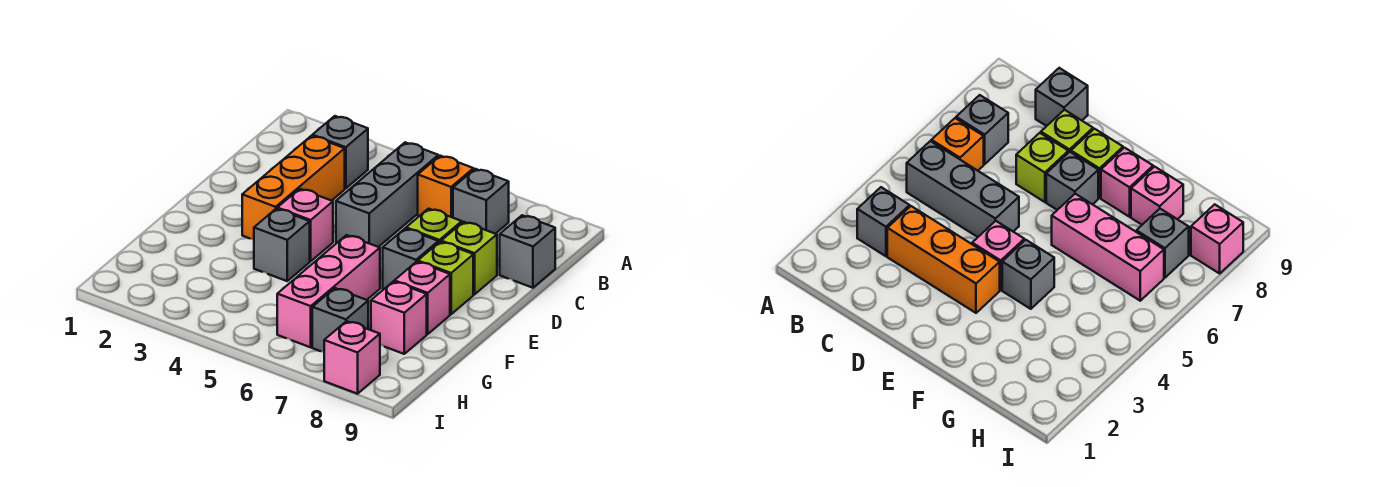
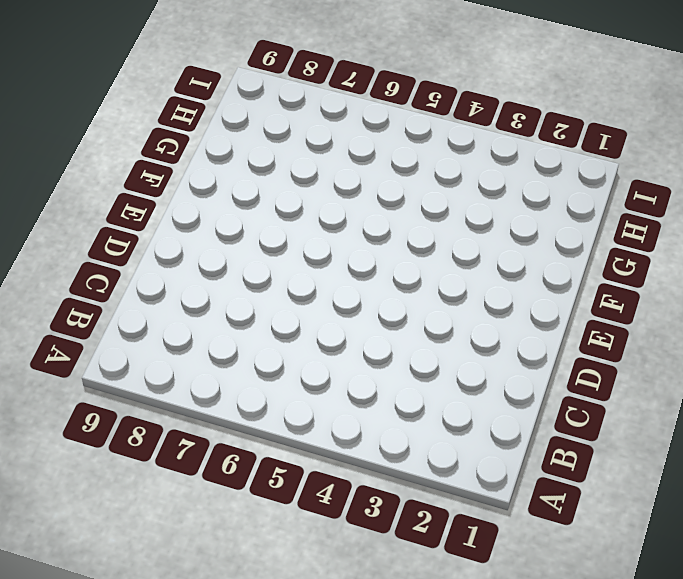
none -> grey brick B3 level 1
none -> grey brick B5:D5 level 1
none -> orange brick B6 level 1

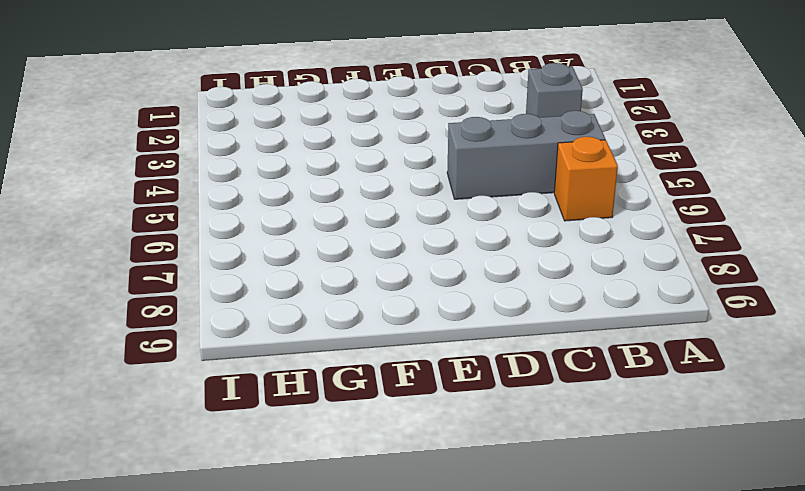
none -> grey brick B7 level 1
none -> orange brick C3:E3 level 1
none -> grey brick C9 level 1

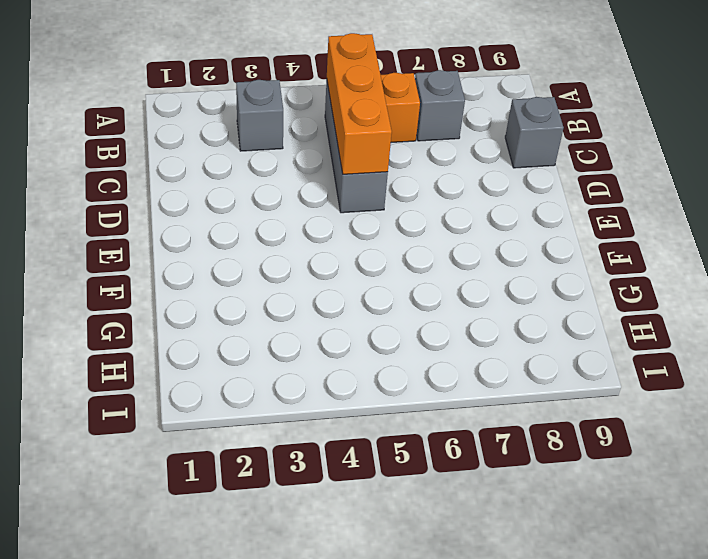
orange brick B5:D5 level 2 -> orange brick C3:E3 level 1
none -> lime brick D7 level 1
none -> lime brick D8 level 1
none -> pink brick E4 level 1

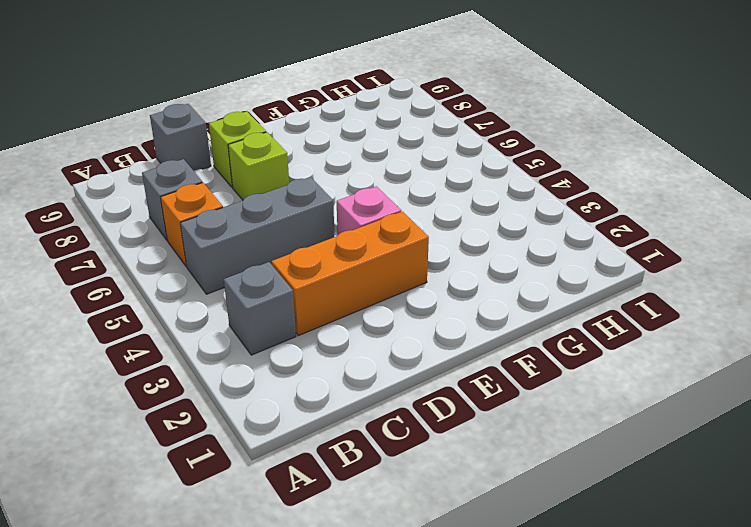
none -> grey brick E7 level 1
none -> lime brick E8 level 1
none -> grey brick F4 level 1

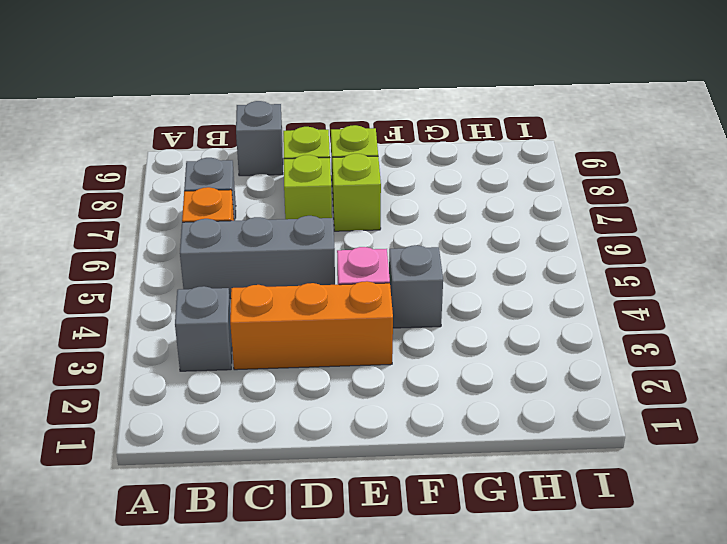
lime brick E7 level 1 -> grey brick E7 level 1
none -> pink brick F6:H6 level 1
none -> pink brick F8 level 1
none -> pink brick G8 level 1

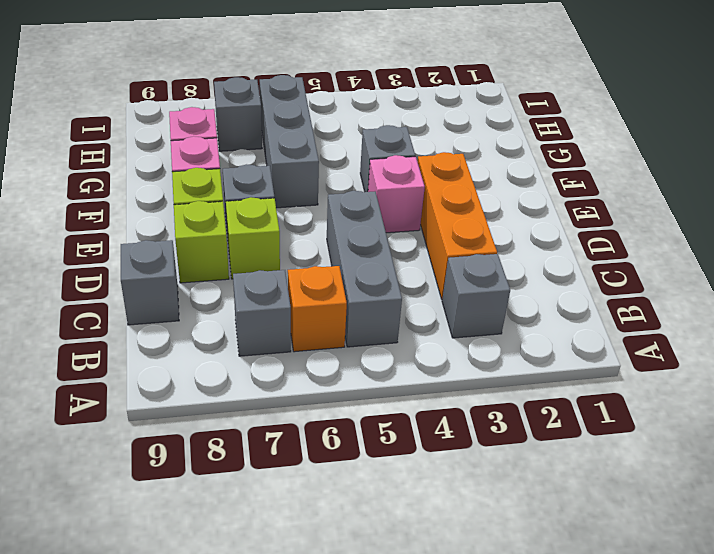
grey brick F6:H6 level 1 -> pink brick F6:H6 level 1
none -> pink brick I8 level 1

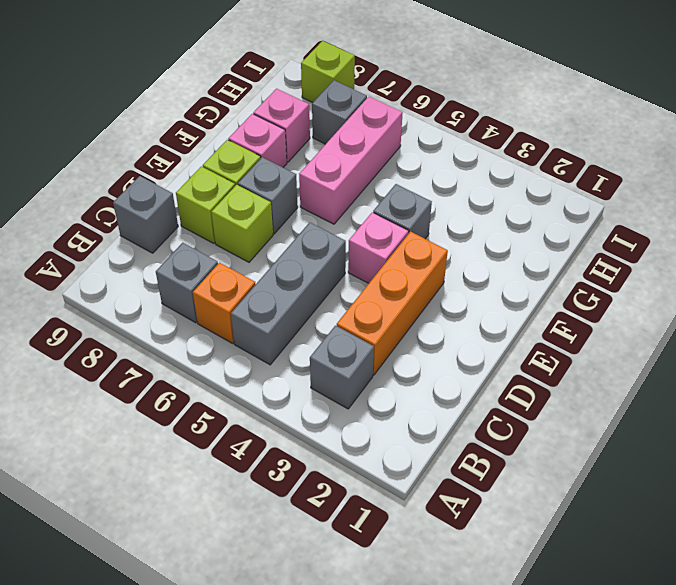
lime brick I8 level 1 -> pink brick I8 level 1

